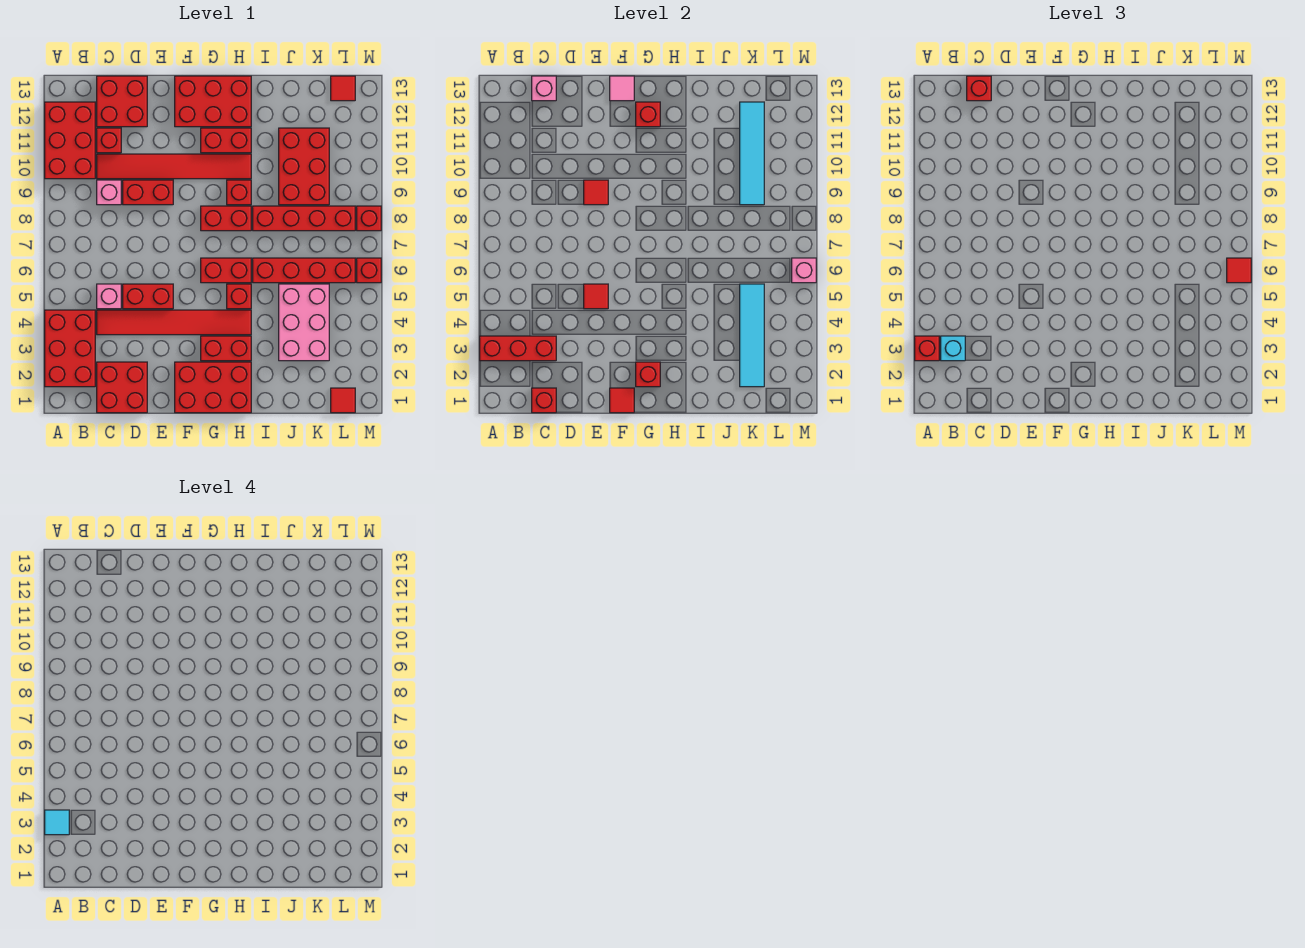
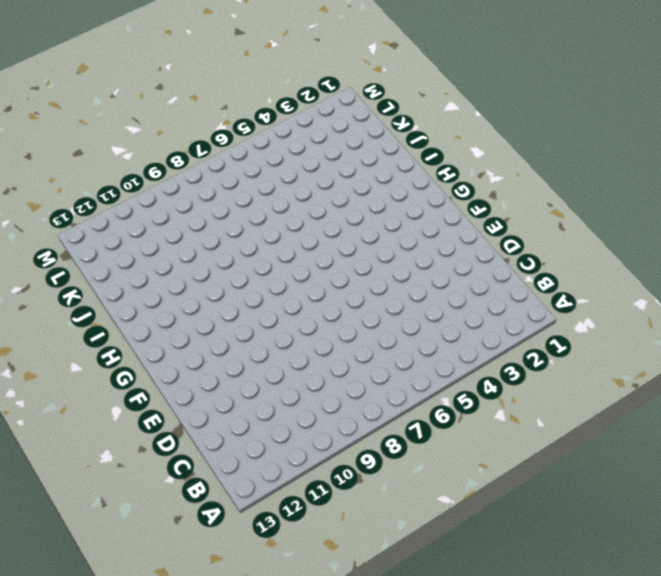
none -> red brick A2:B4 level 1
none -> red brick A10:B12 level 1
none -> red brick C1:D2 level 1
none -> red tile C4:H4 level 1

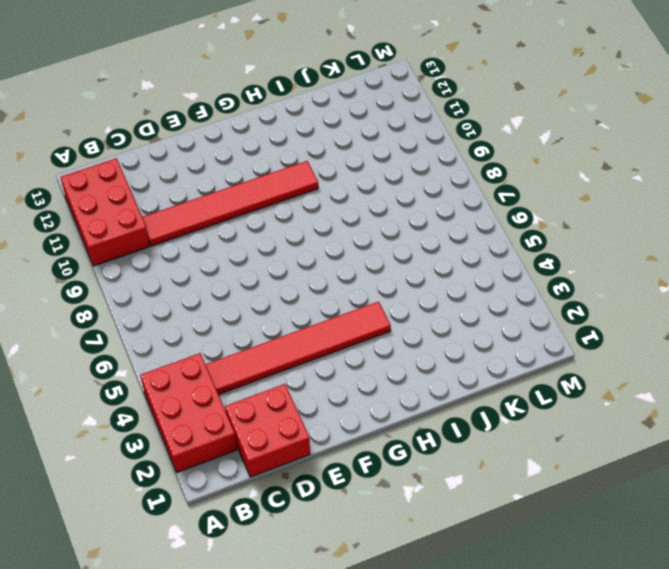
none -> pink brick C5 level 1
none -> pink brick C9 level 1
none -> red brick C11 level 1
none -> red brick C12:D13 level 1

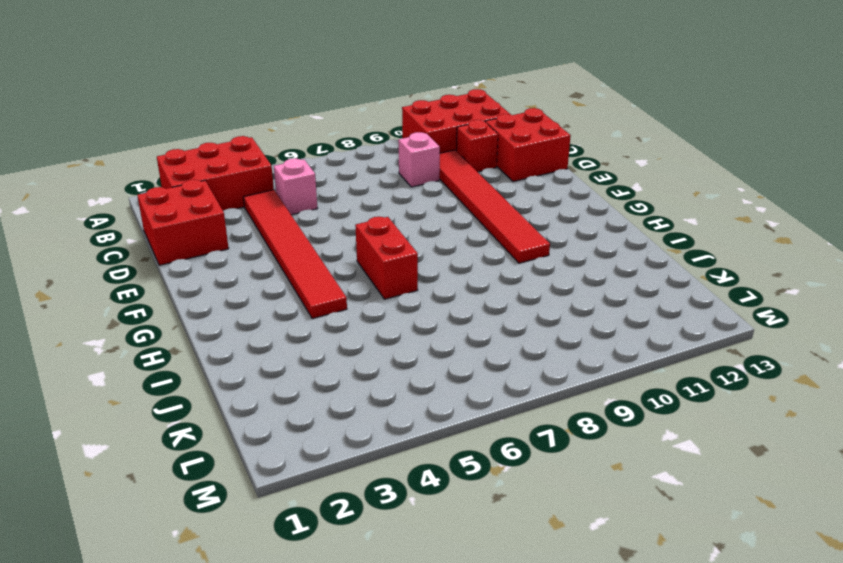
none -> red brick D5:E5 level 1
none -> red brick D9:E9 level 1
none -> red brick F1:H2 level 1
none -> red brick F12:H13 level 1

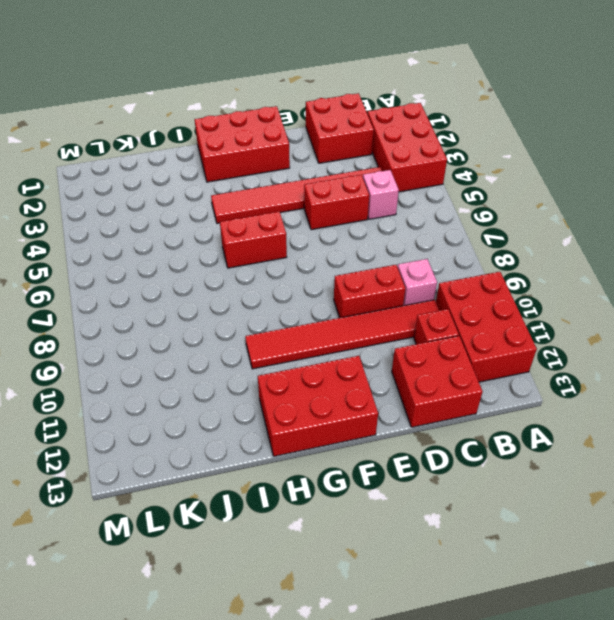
none -> red brick G3:H3 level 1
none -> red brick G8:H8 level 1
none -> red brick G11:H11 level 1
none -> red brick H5 level 1

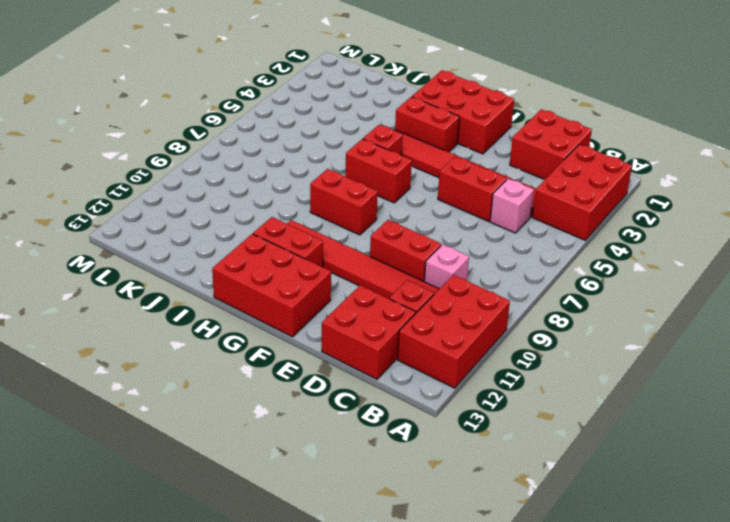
none -> red brick H9 level 1
none -> red brick I6:L6 level 1
none -> red brick I8:L8 level 1
none -> pink brick J3:K5 level 1

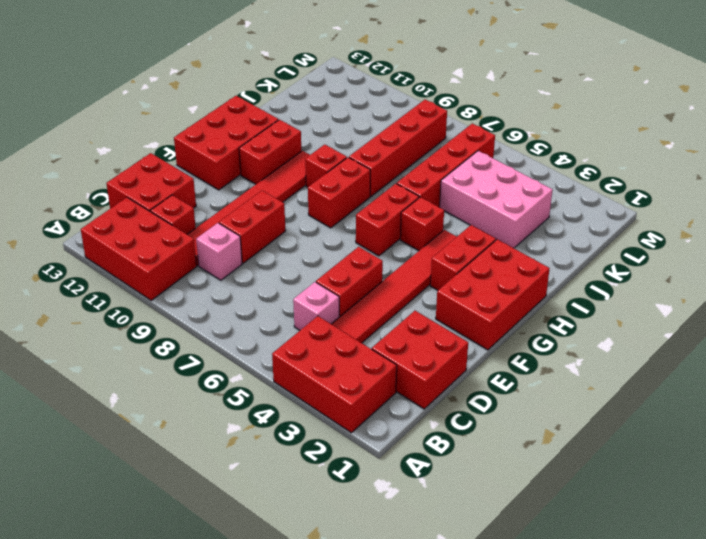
none -> red brick J9:K11 level 1
none -> red tile L1 level 1
none -> red tile L13 level 1
none -> red brick M6 level 1

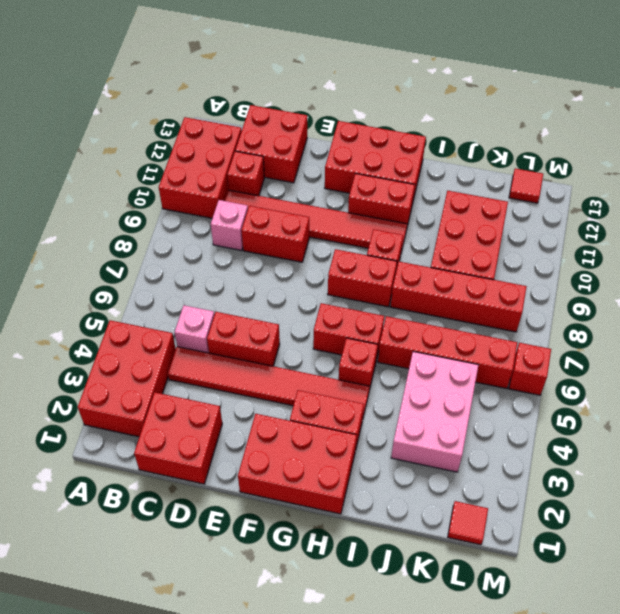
none -> red brick M8 level 1
none -> red brick A3:C3 level 2
none -> red brick C1 level 2
none -> pink brick C13 level 2

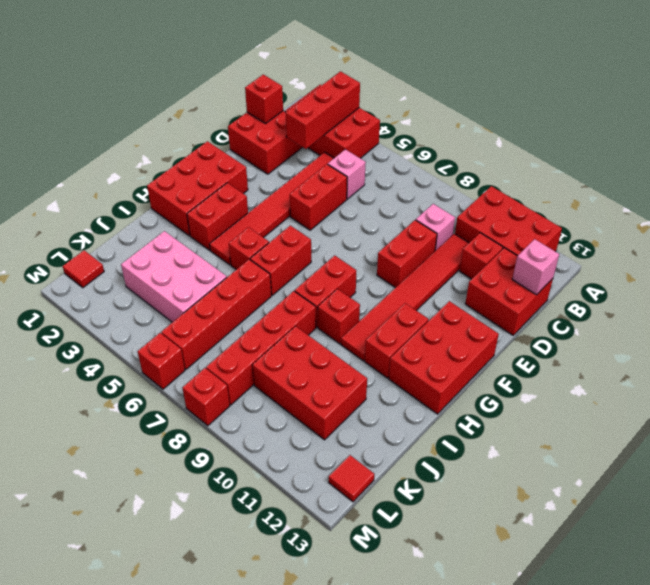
none -> red tile E5 level 2
none -> red tile E9 level 2
none -> red tile F1 level 2
none -> pink tile F13 level 2

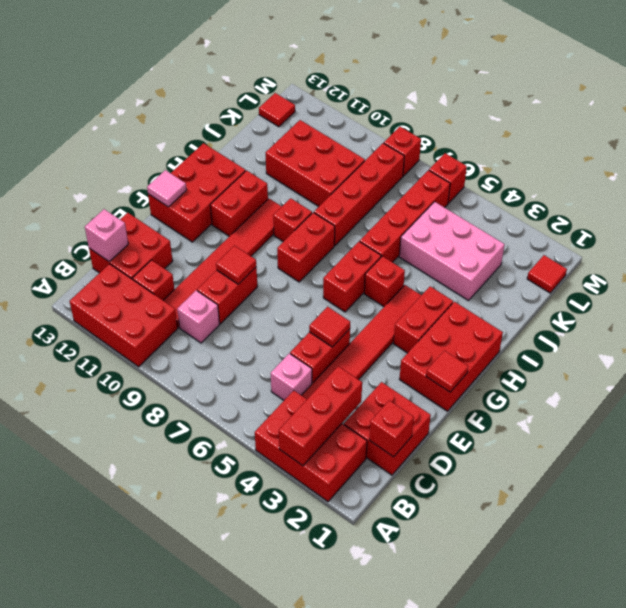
none -> red brick G2 level 2
none -> red brick G12 level 2
none -> cyan tile K2:K5 level 2
none -> cyan tile K9:K12 level 2

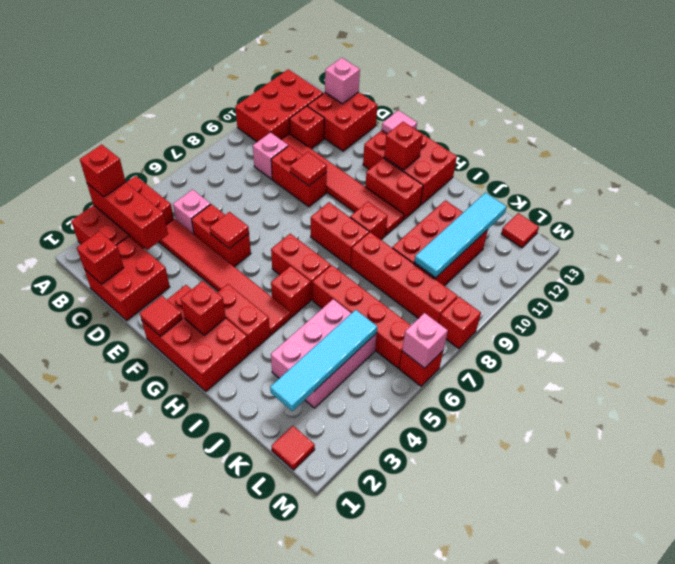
none -> cyan brick B3 level 3
none -> red brick C13 level 3
none -> red tile M6 level 3
none -> cyan tile A3 level 4

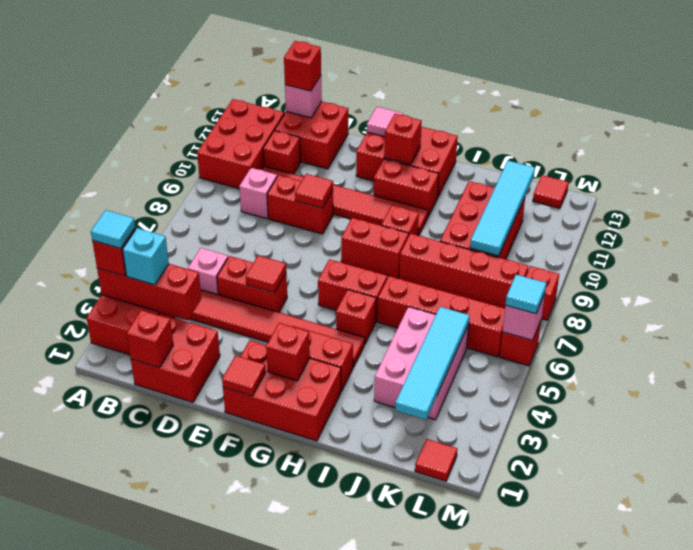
cyan tile M6 level 3 -> red tile M6 level 3

